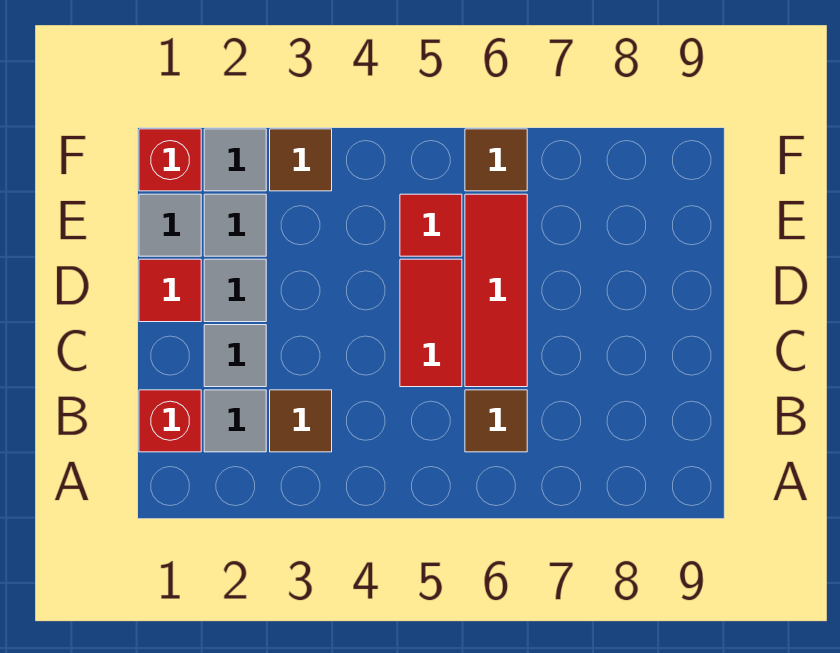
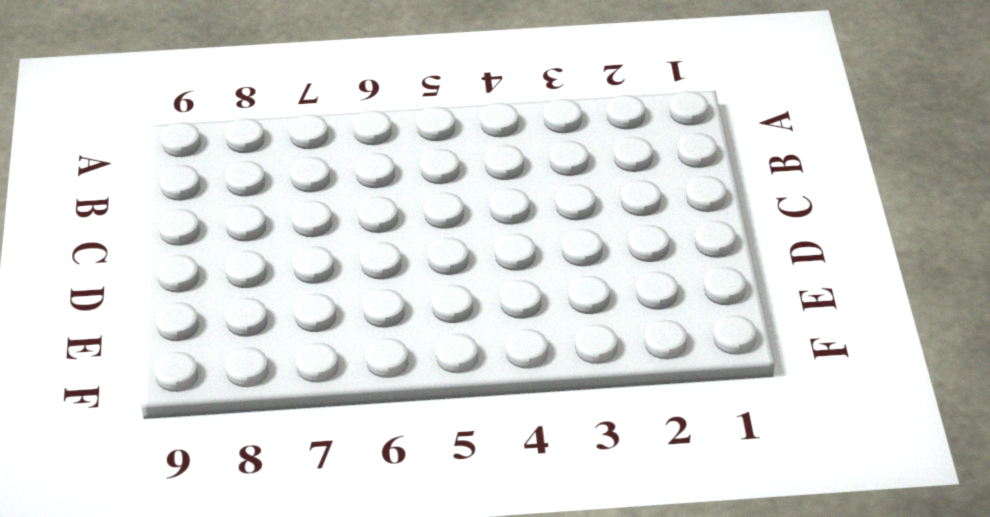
none -> red brick B1 level 1
none -> grey tile B2 level 1
none -> brown tile B3 level 1

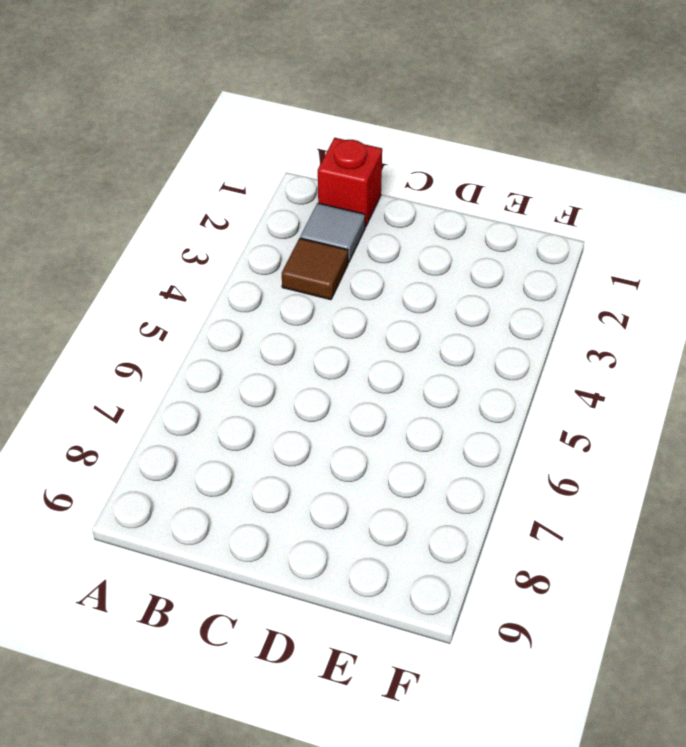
none -> brown tile B6 level 1
none -> grey tile C2 level 1
none -> red tile C5:D5 level 1

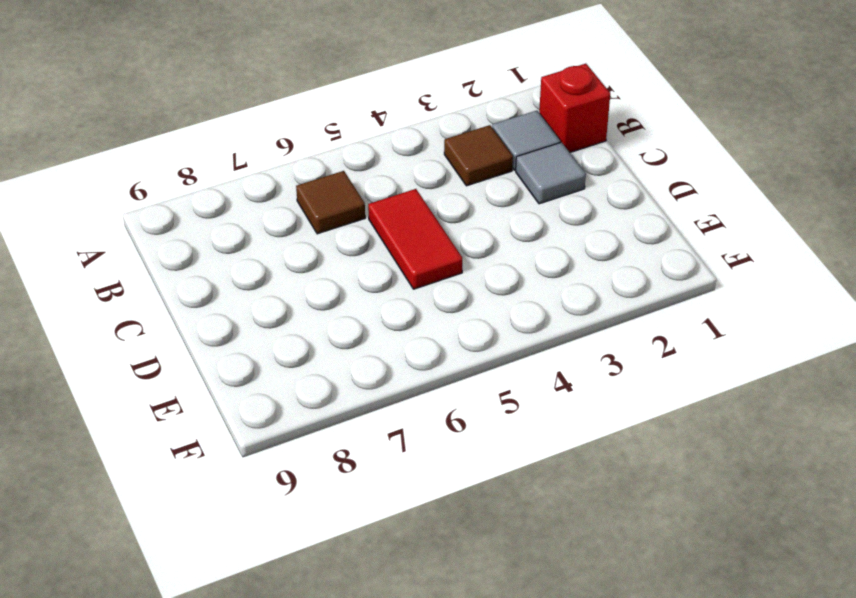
none -> red tile C6:E6 level 1
none -> red tile D1 level 1
none -> grey tile D2 level 1

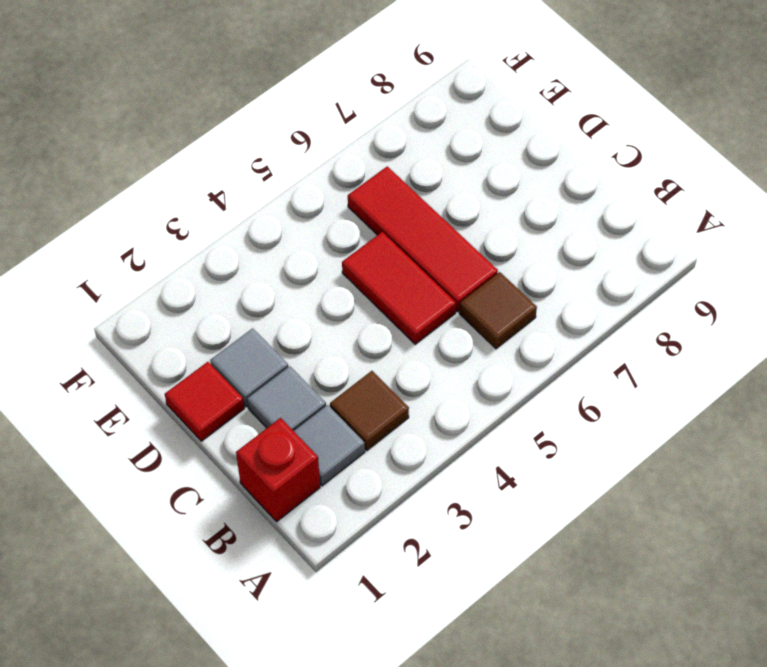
none -> grey tile E1 level 1
none -> grey tile E2 level 1
none -> red tile E5 level 1

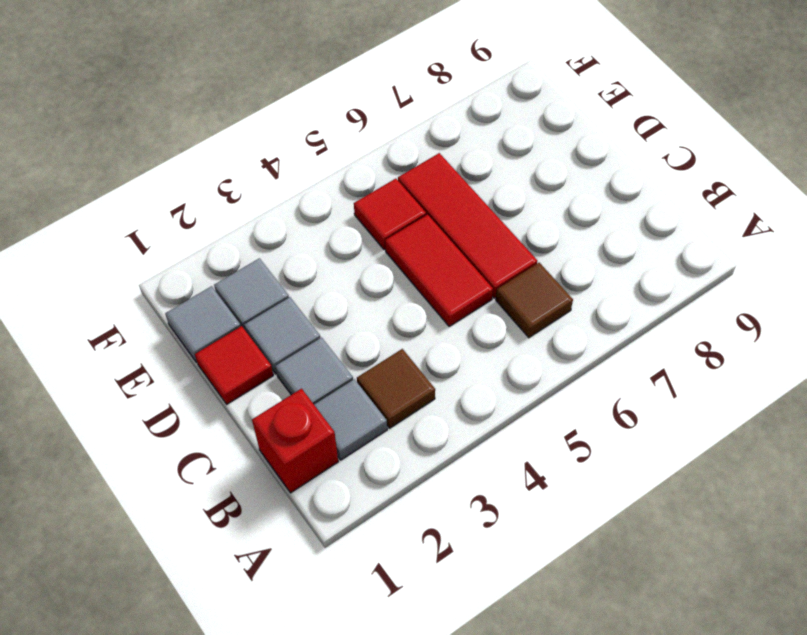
none -> red brick F1 level 1
none -> grey tile F2 level 1
none -> brown tile F3 level 1

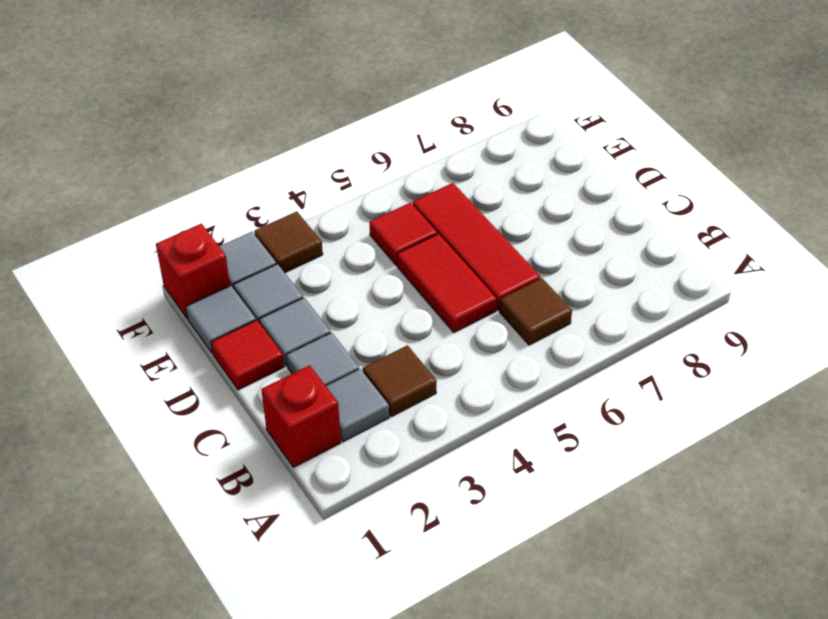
none -> brown tile F6 level 1

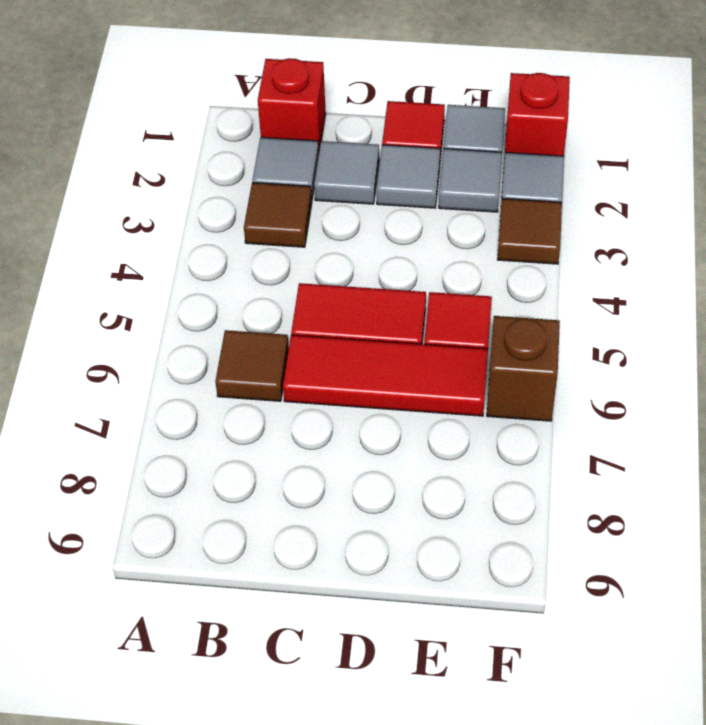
brown brick F6 level 1 -> brown tile F6 level 1

